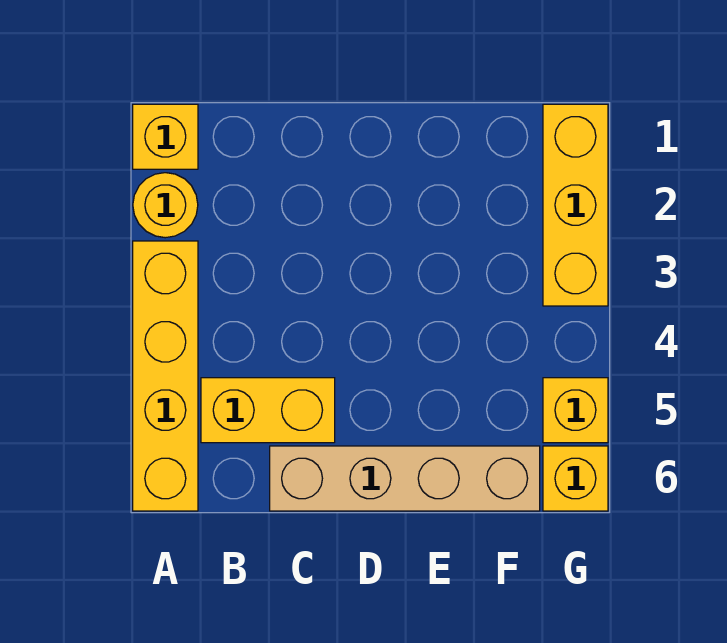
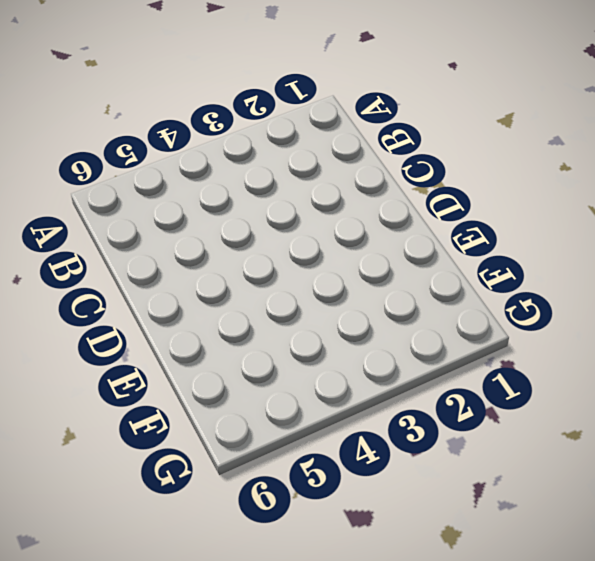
none -> yellow brick A1 level 1
none -> yellow round brick A2 level 1

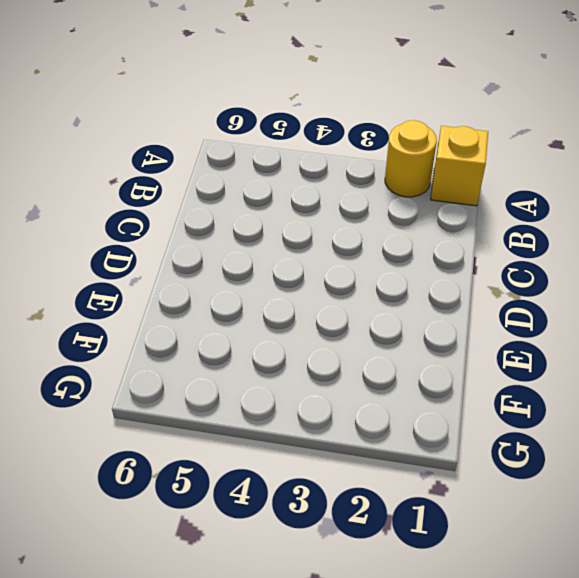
none -> yellow brick A3:A6 level 1
none -> yellow brick B5:C5 level 1

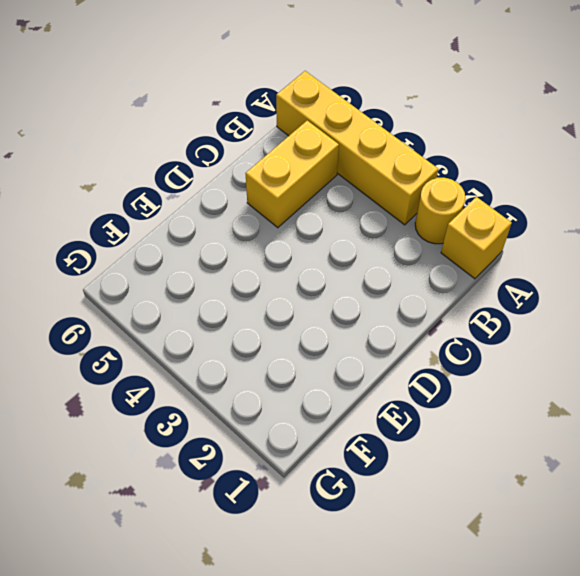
none -> tan brick C6:F6 level 1
none -> yellow brick G1:G3 level 1

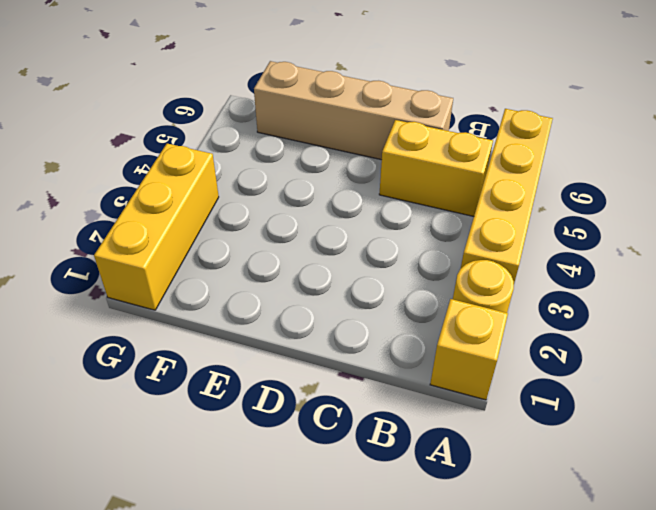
none -> yellow brick G5 level 1
none -> yellow brick G6 level 1

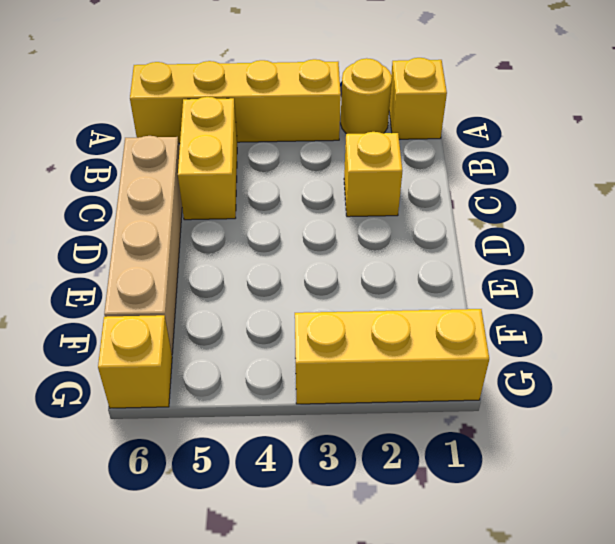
yellow brick C2 level 1 -> yellow brick G5 level 1

